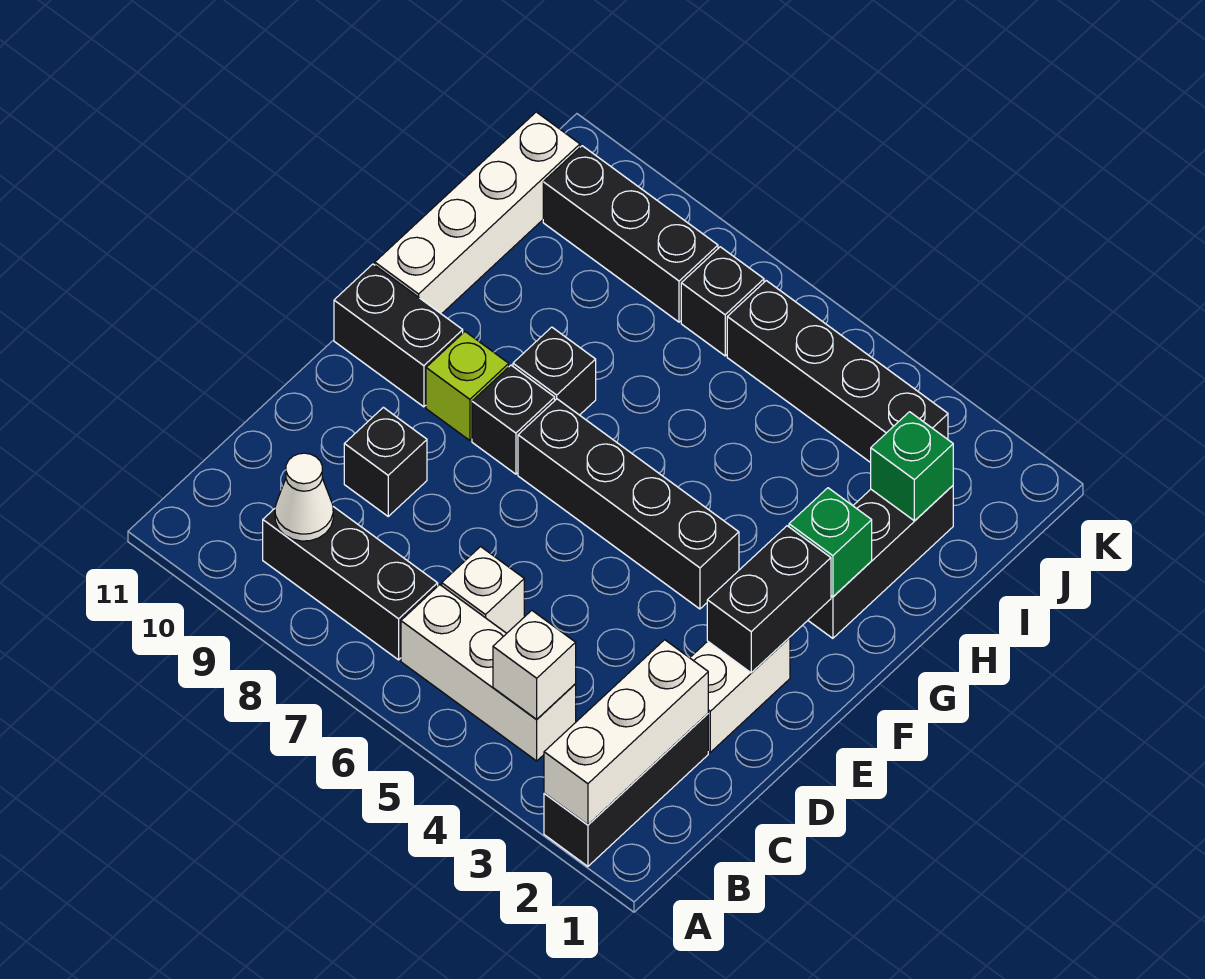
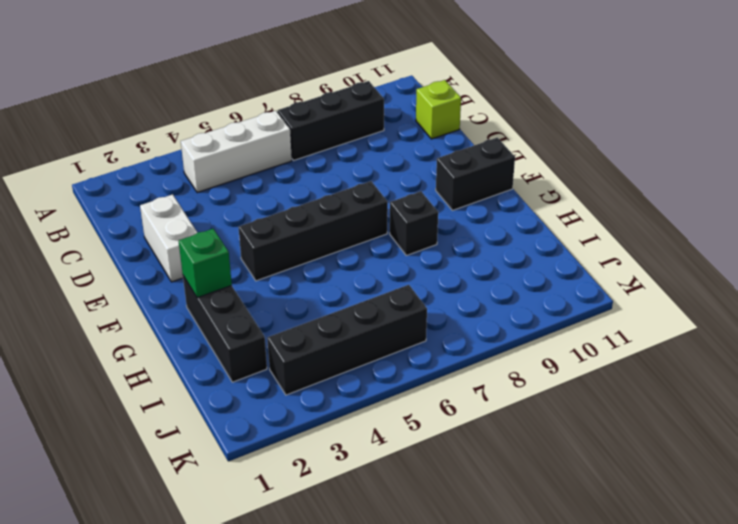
lime brick C11 level 1 -> lime brick F9 level 1
none -> black brick A2:C2 level 1
none -> white brick C6 level 1
none -> black brick D9 level 1

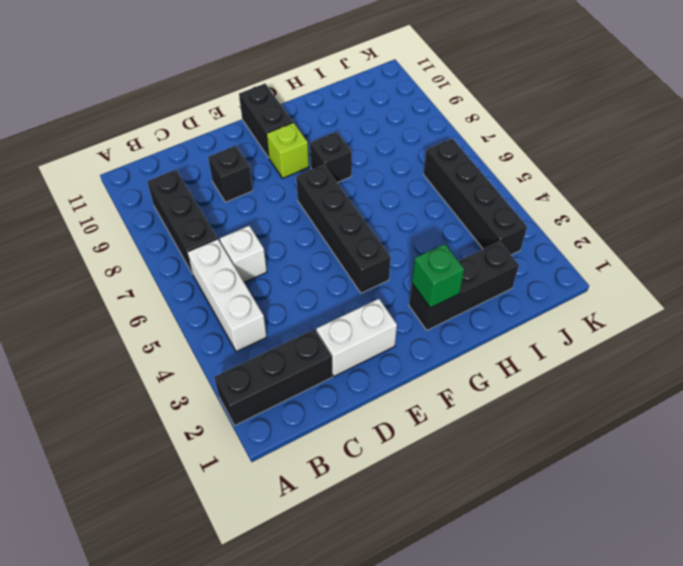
none -> black brick F8 level 1
none -> white brick G11:J11 level 1
none -> black brick J7 level 1

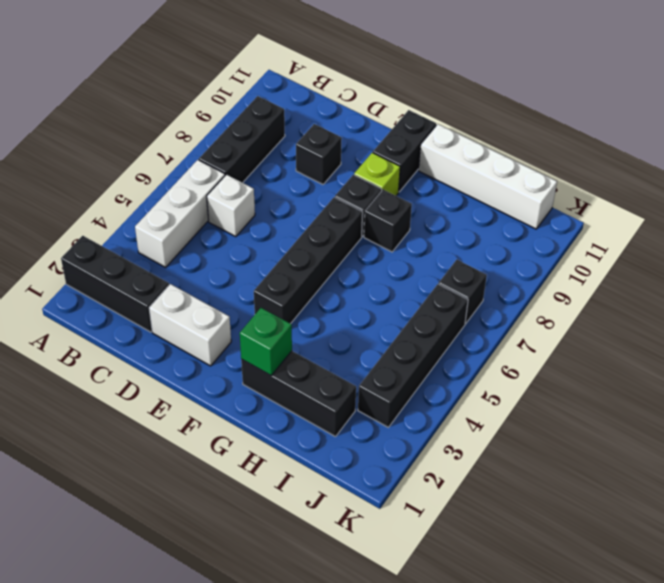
none -> black brick J8:J10 level 1
none -> white brick A2:C2 level 2
none -> white brick B4 level 2

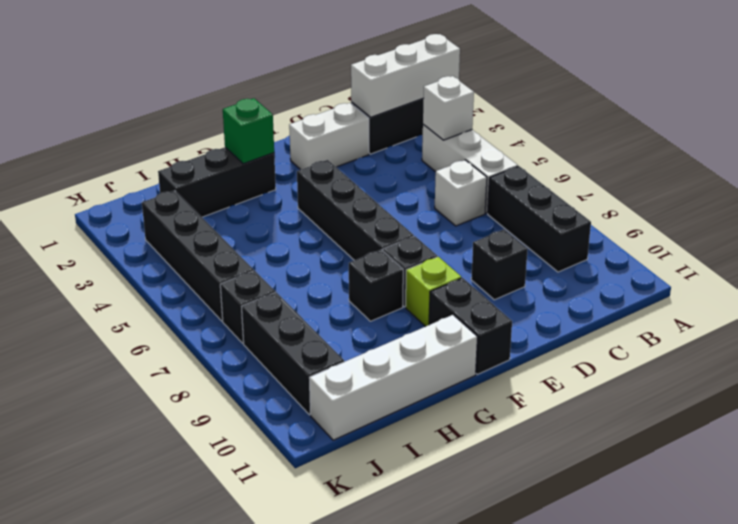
none -> white cone B9 level 2
none -> black brick E2:F2 level 2
none -> green brick I2 level 2

